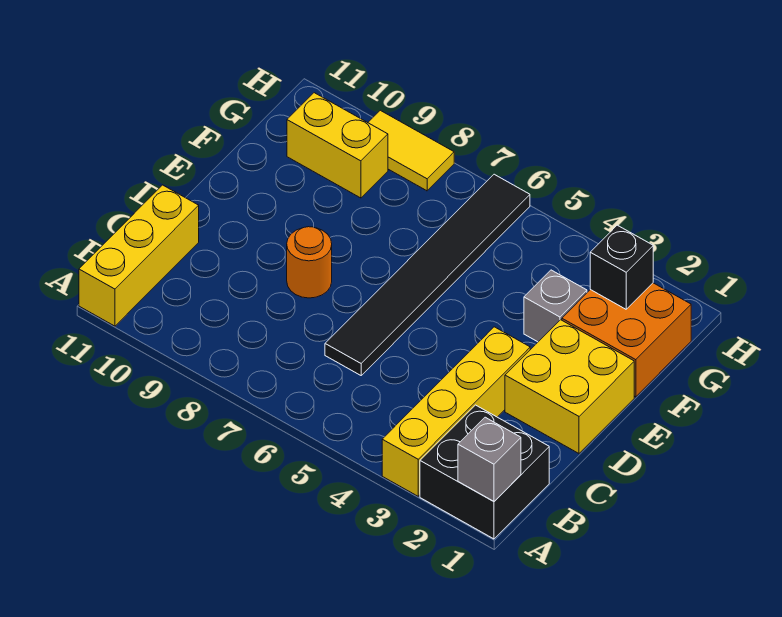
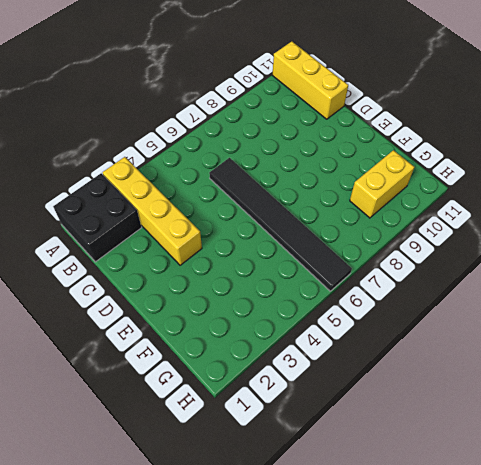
none -> yellow brick D1:E2 level 1
none -> orange round brick D8 level 1
none -> orange brick F1:G2 level 1

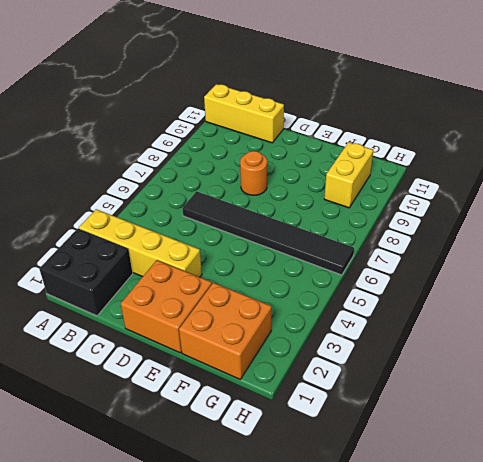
orange brick D1:E2 level 1 -> yellow brick D1:E2 level 1
none -> grey brick F3 level 1
none -> yellow tile H8:H9 level 1
none -> grey brick A1 level 2

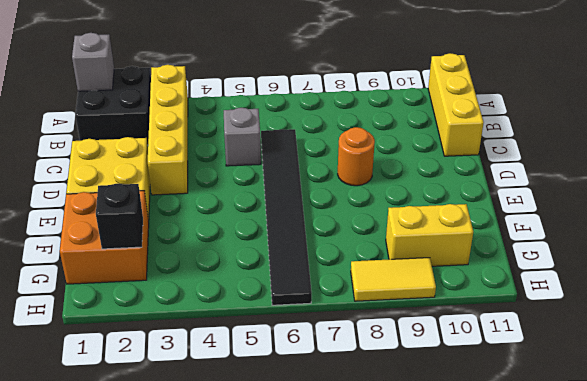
grey brick C5 level 1 -> grey brick F3 level 1

